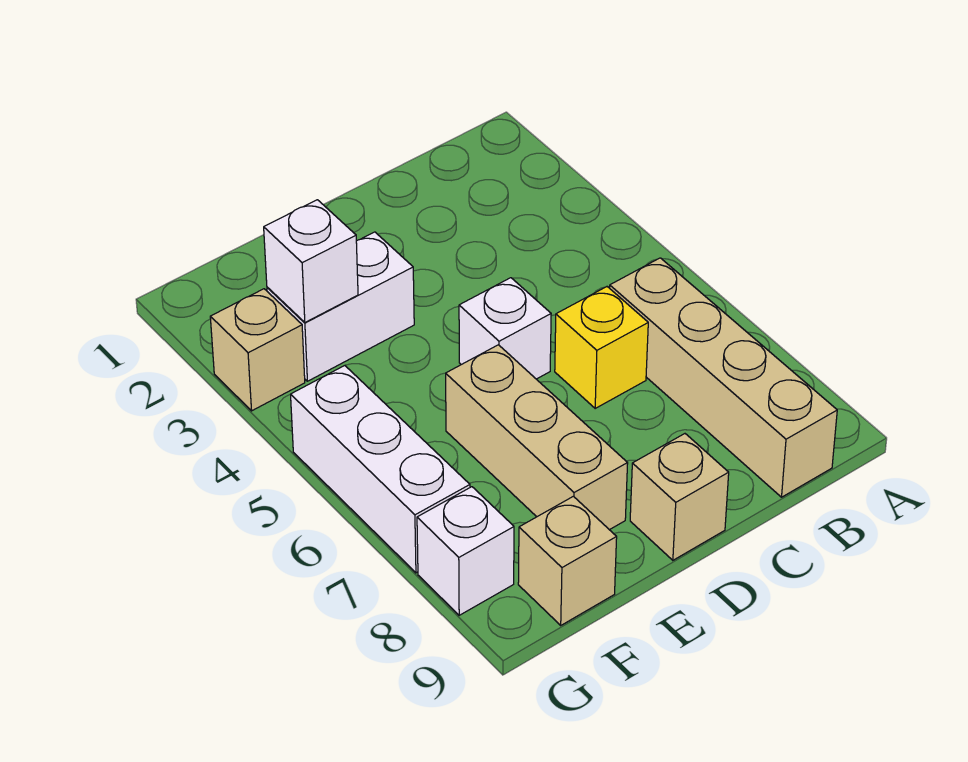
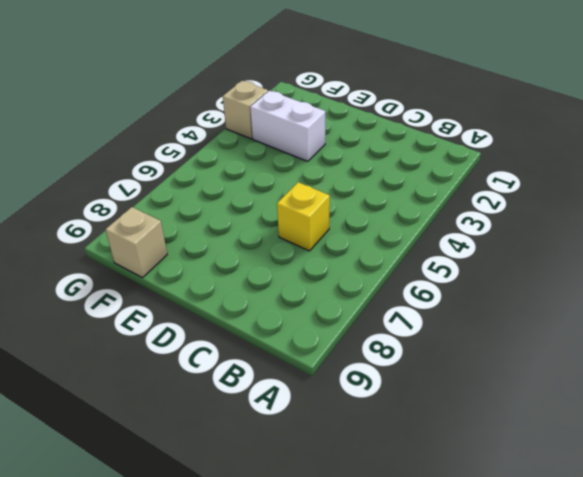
none -> tan brick B6:B9 level 1
none -> white brick D5 level 1

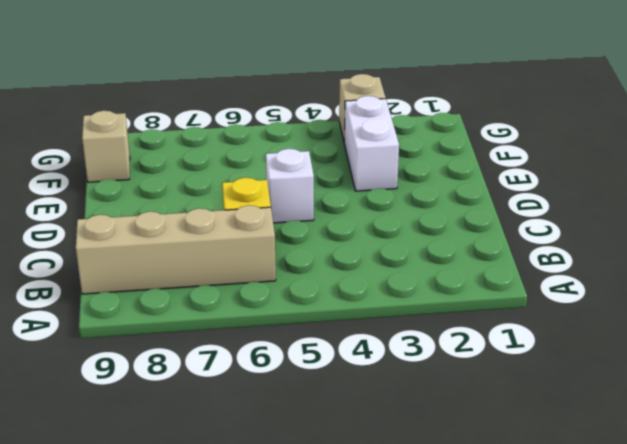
none -> tan brick D9 level 1
none -> tan brick E6:E8 level 1

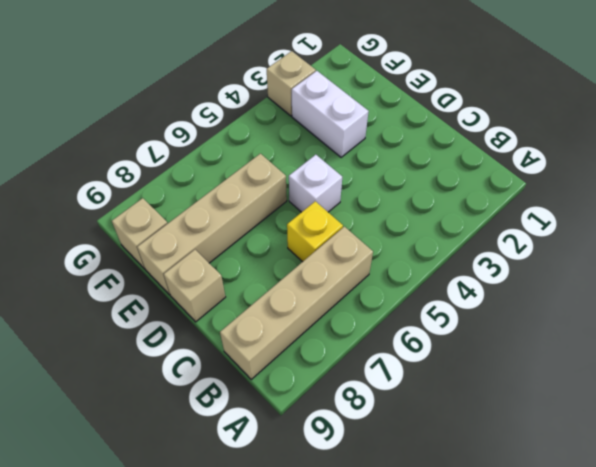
tan brick E6:E9 level 1 -> tan brick E6:E8 level 1
none -> white brick G5:G7 level 1
none -> white brick G8 level 1

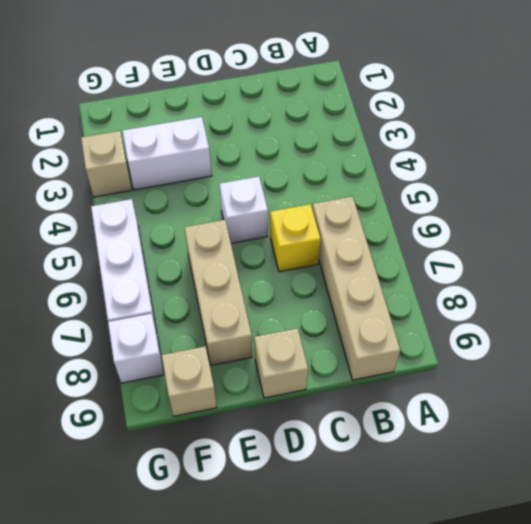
none -> white brick F3 level 2

